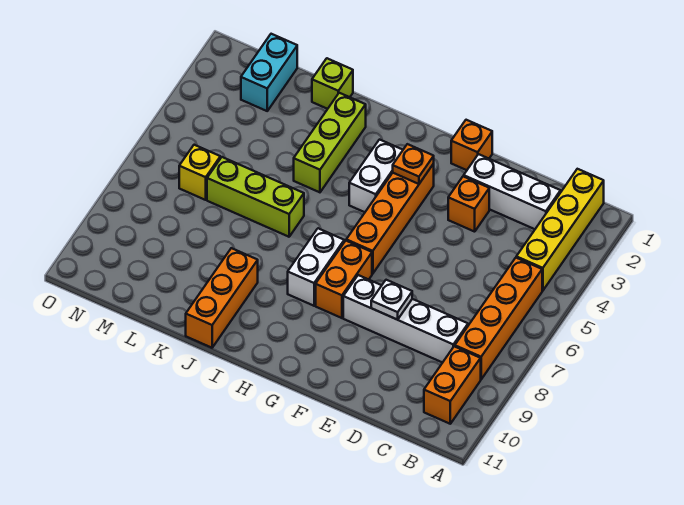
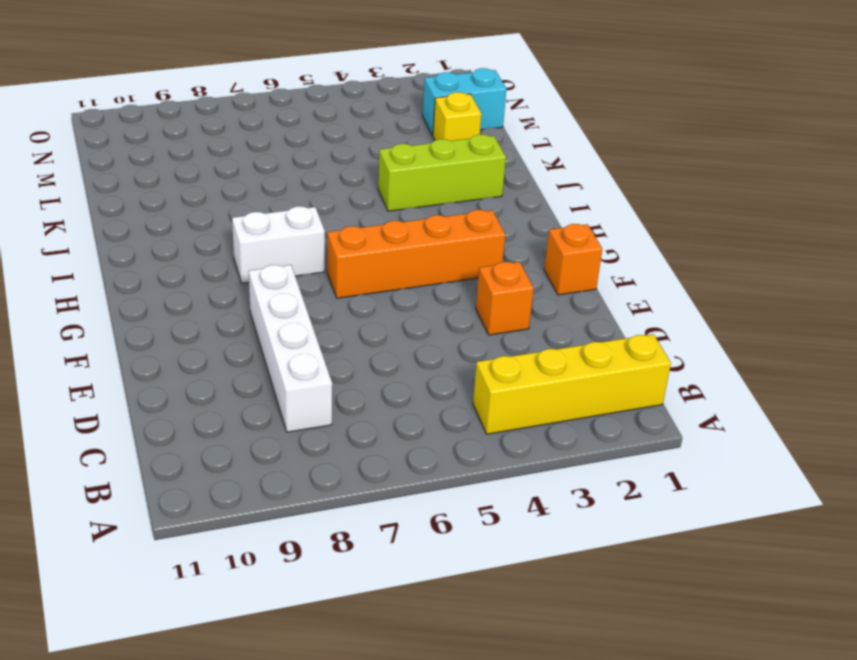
yellow brick L2 level 1 -> yellow brick M6 level 1
none -> orange brick B5:B8 level 1
none -> orange brick B9:B10 level 1
none -> white brick C2:E2 level 1

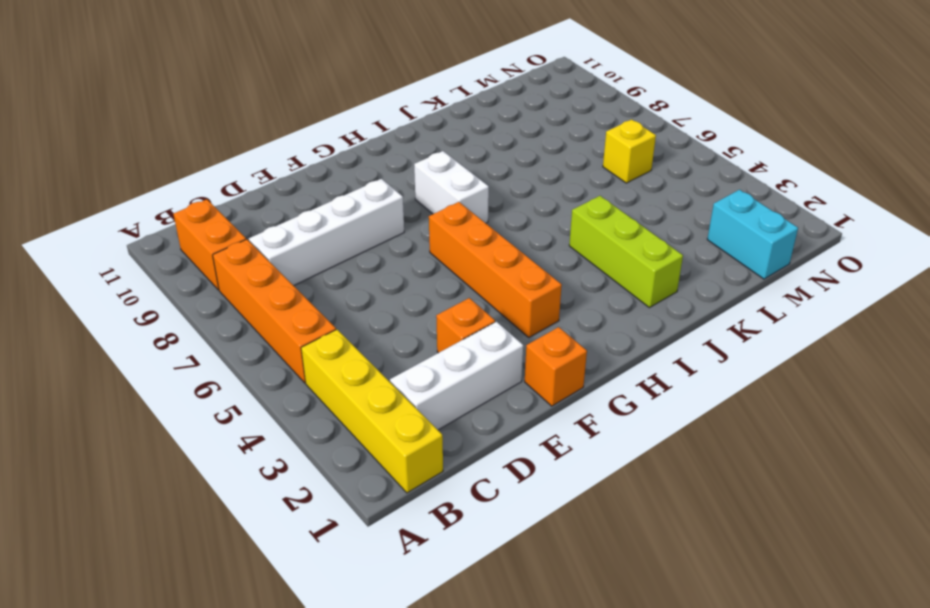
none -> orange brick G7:G8 level 1
none -> white brick H3:H4 level 1
none -> lime brick J6:L6 level 1

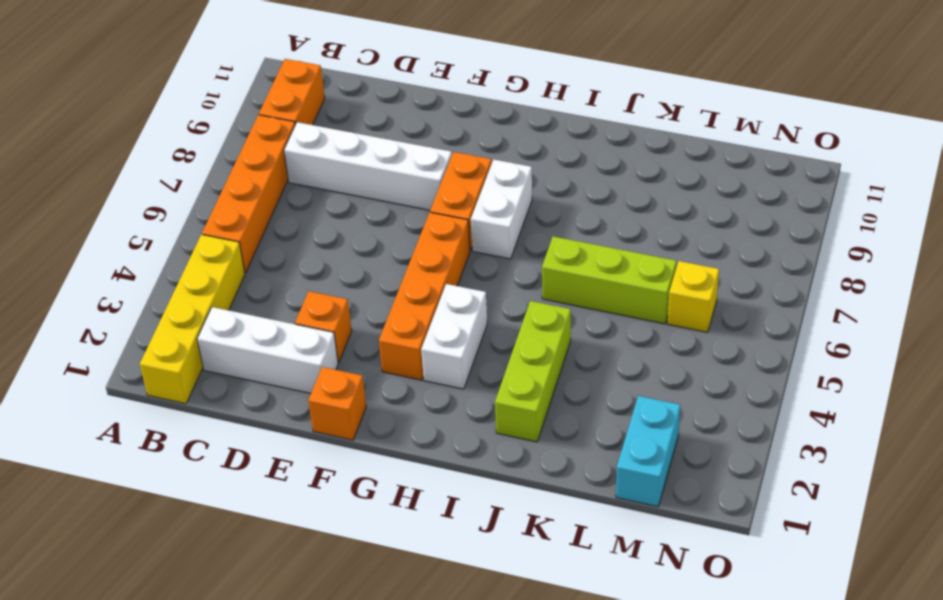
none -> orange brick J9:J11 level 1
none -> lime brick K1 level 1
none -> white plate E8 level 2

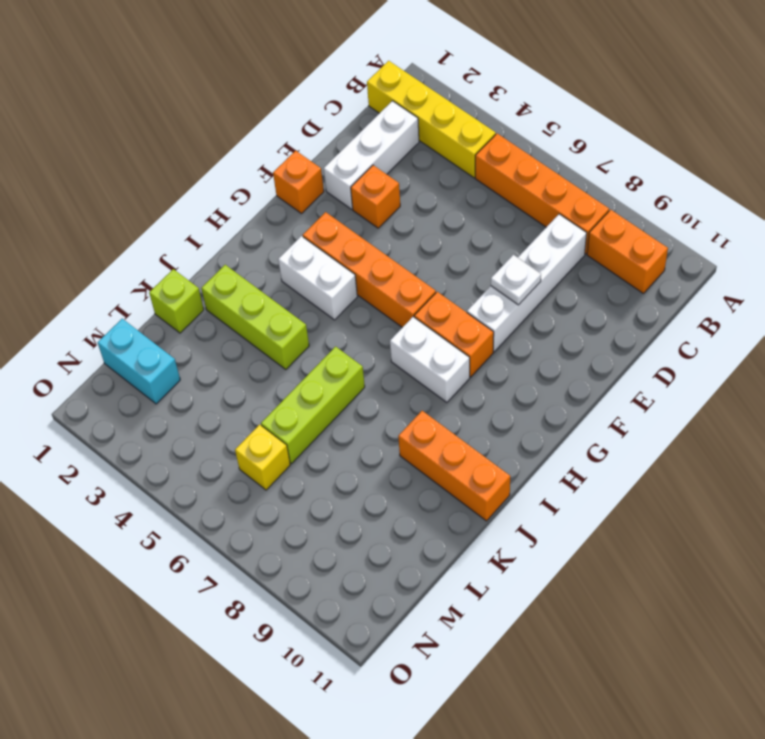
none -> orange plate G3 level 2

